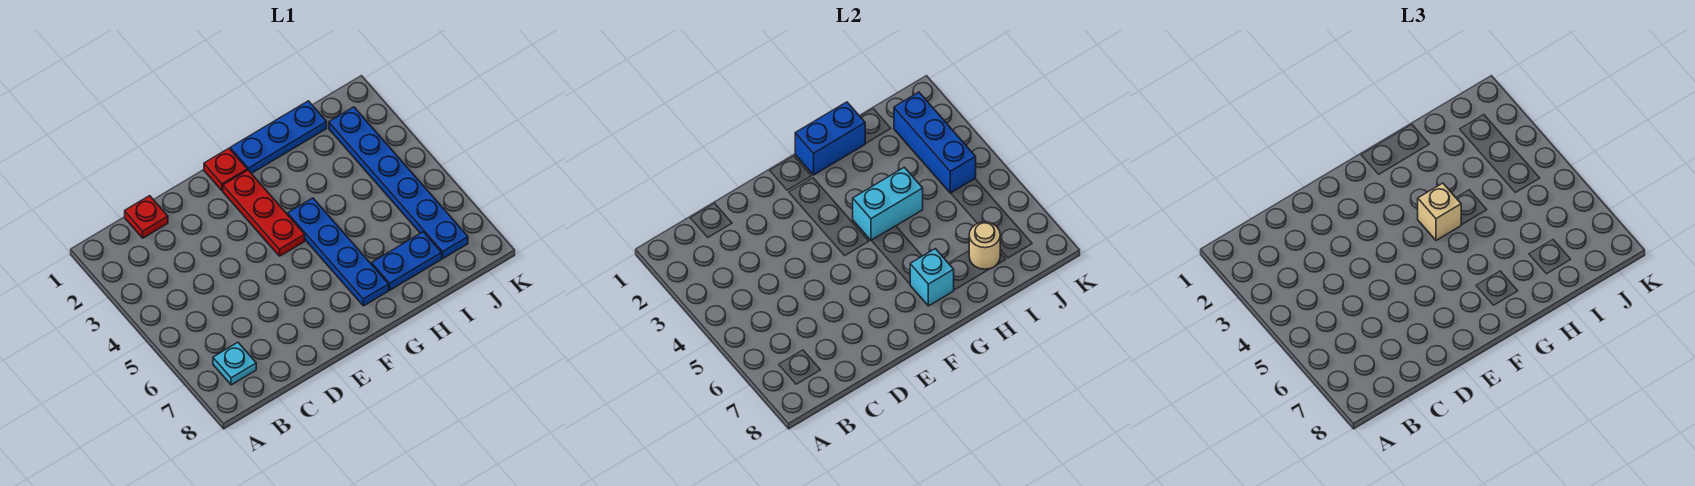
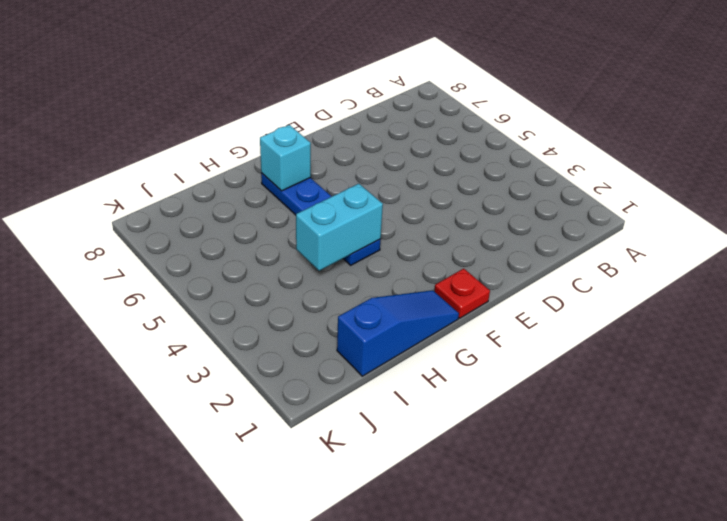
blue slope G1:I1 level 1 top I -> blue plate G1:I1 level 1
none -> cyan plate B7 level 1
none -> red plate C1 level 1
none -> red plate F2:F4 level 1

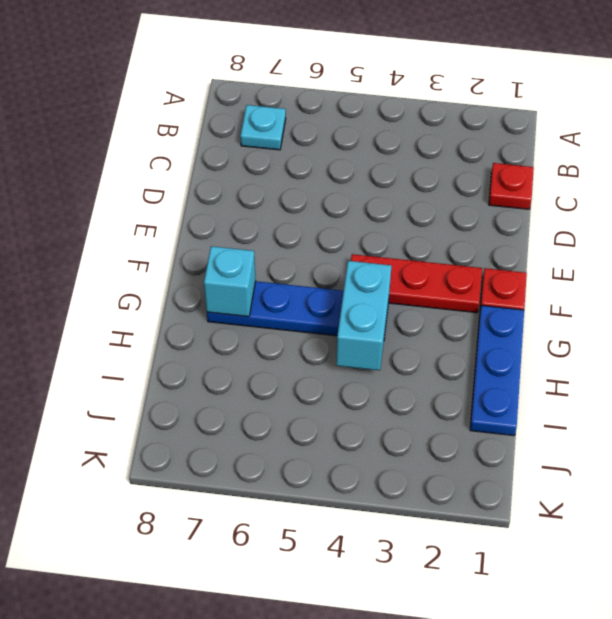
none -> blue plate H7:I7 level 1
none -> blue plate J2:J7 level 1
none -> blue brick G1:H1 level 2

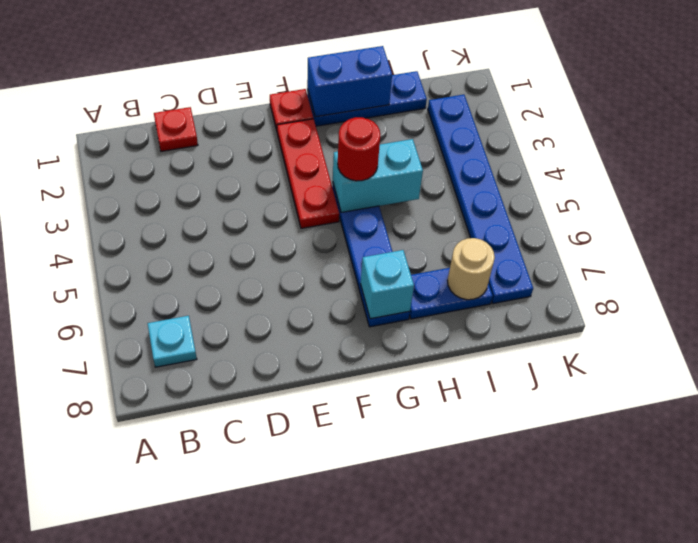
red round brick G4 level 3 -> tan brick G4 level 3
none -> blue brick J2:J4 level 2

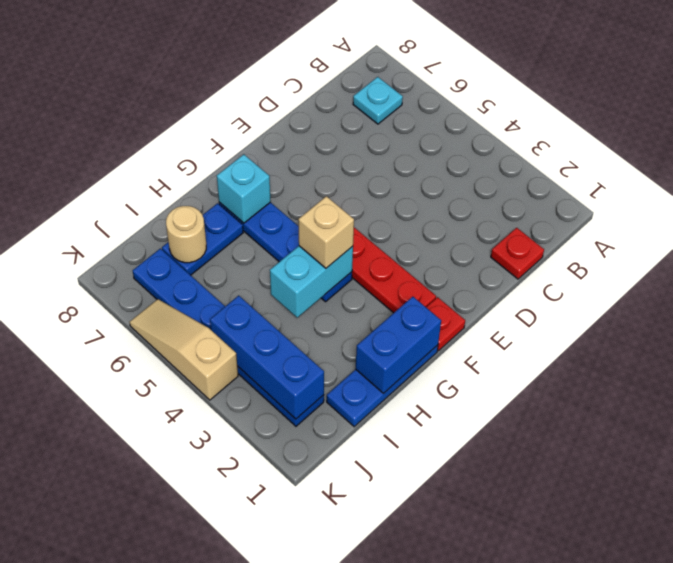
tan slope K4:K6 level 1 top 4 -> none

